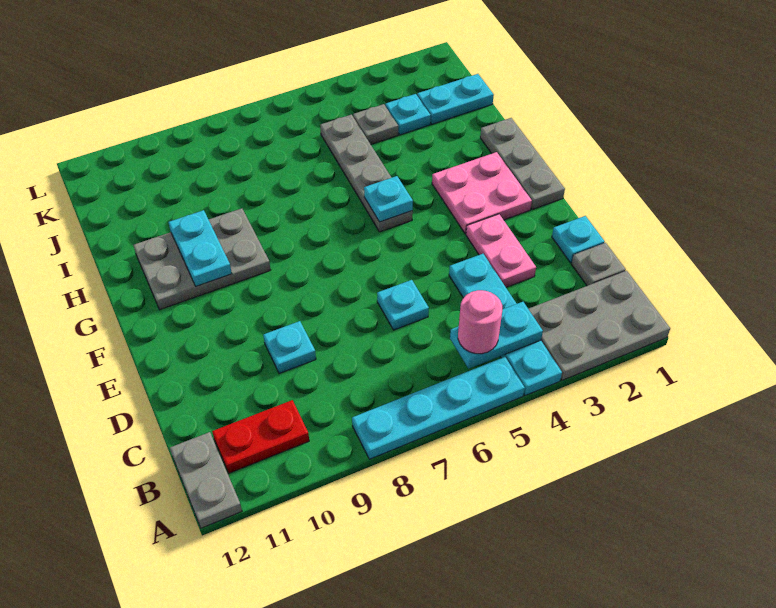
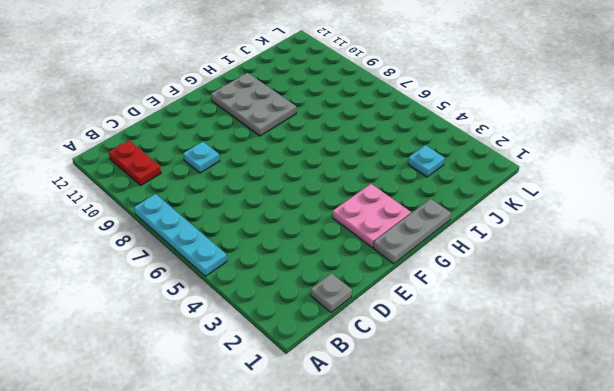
none -> grey plate A1:B3 level 1
none -> cyan plate A4:D4 level 1
none -> grey plate A12:B12 level 1

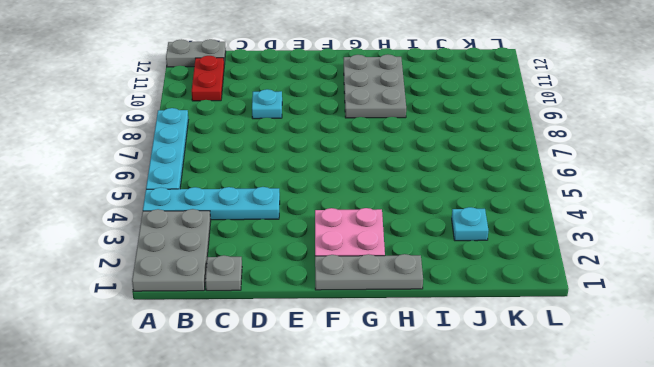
none -> cyan plate D1 level 1
none -> pink plate D3:E3 level 1
none -> cyan plate D6 level 1

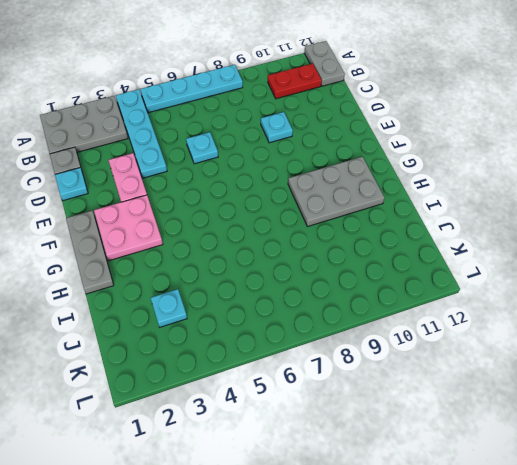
none -> grey plate G5:J5 level 1
none -> cyan plate J1:J2 level 1
none -> grey plate J4 level 1

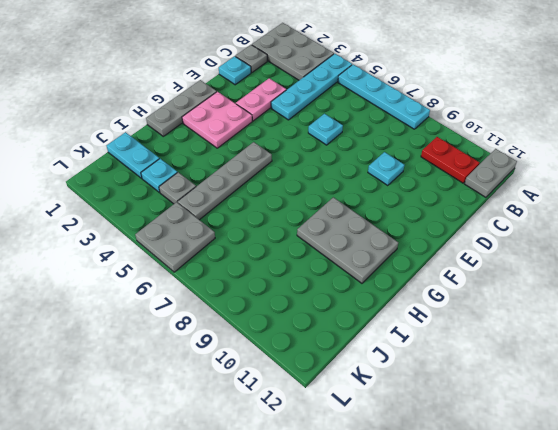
grey plate K5:L6 level 1 -> none
none -> cyan plate B4:B5 level 2
none -> cyan plate G5 level 2
none -> cyan plate G10:H10 level 2

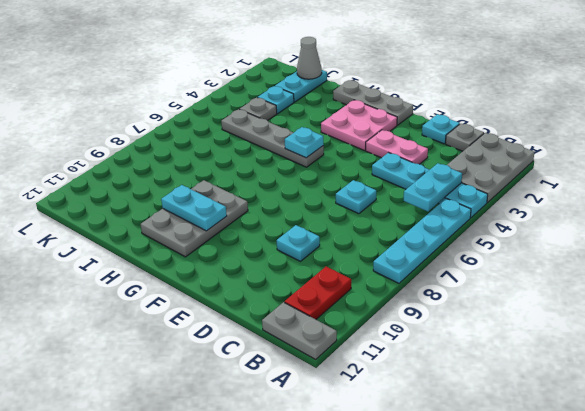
grey cone J1 level 2 -> none
none -> pink round brick B5 level 3

